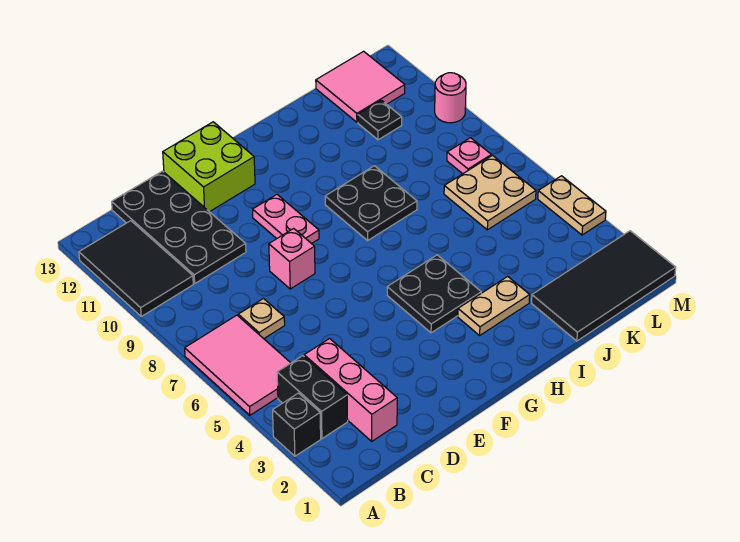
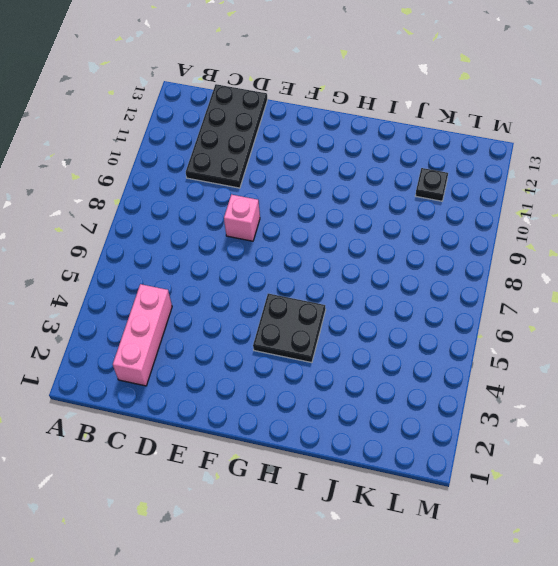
none -> black brick A3 level 1
none -> pink tile A5:B7 level 1
none -> black tile A10:B12 level 1

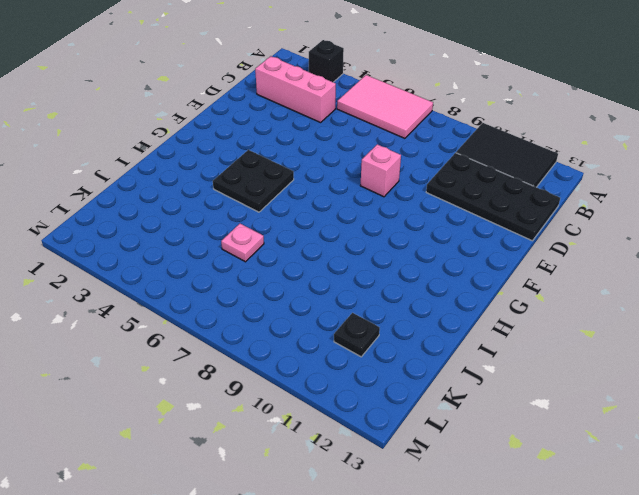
pink plate J6 level 1 -> pink plate L8 level 1
none -> black brick B3:B4 level 1
none -> tan plate C7 level 1
none -> lime brick E12:F13 level 1

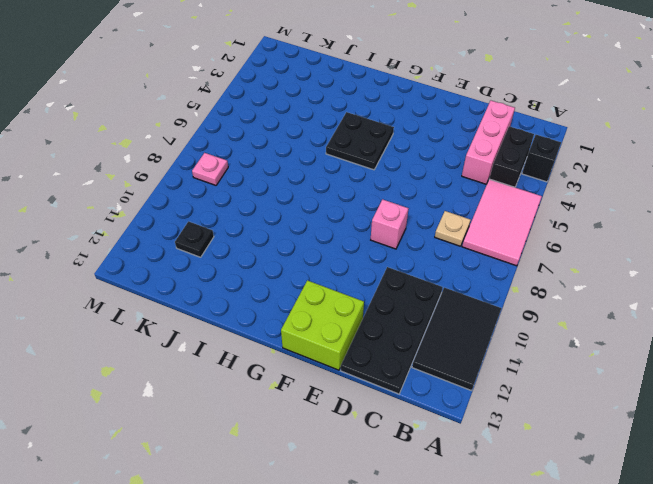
none -> pink plate F9:F10 level 1
none -> tan plate H3:I3 level 1
none -> black plate H8:I9 level 1

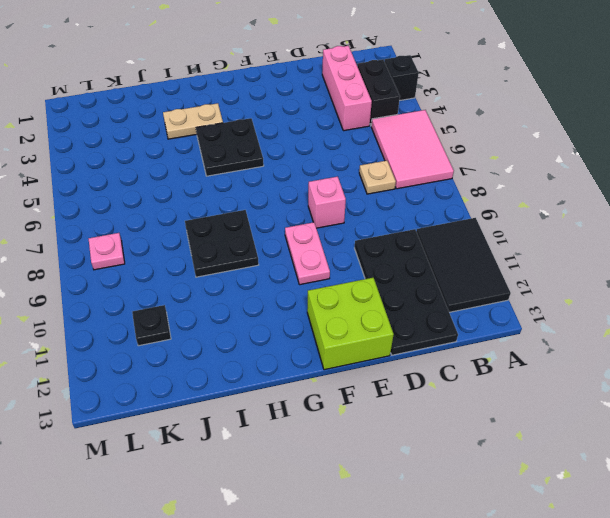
none -> black tile J1:M2 level 1
none -> tan plate K6:L7 level 1
none -> pink tile K12:L13 level 1

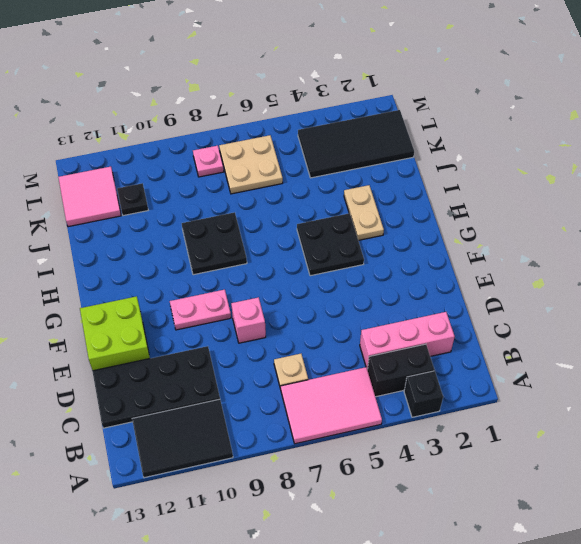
black tile K1:L4 level 1 -> black tile J1:M2 level 1
none -> tan plate M4:M5 level 1
none -> pink round brick M10 level 1

